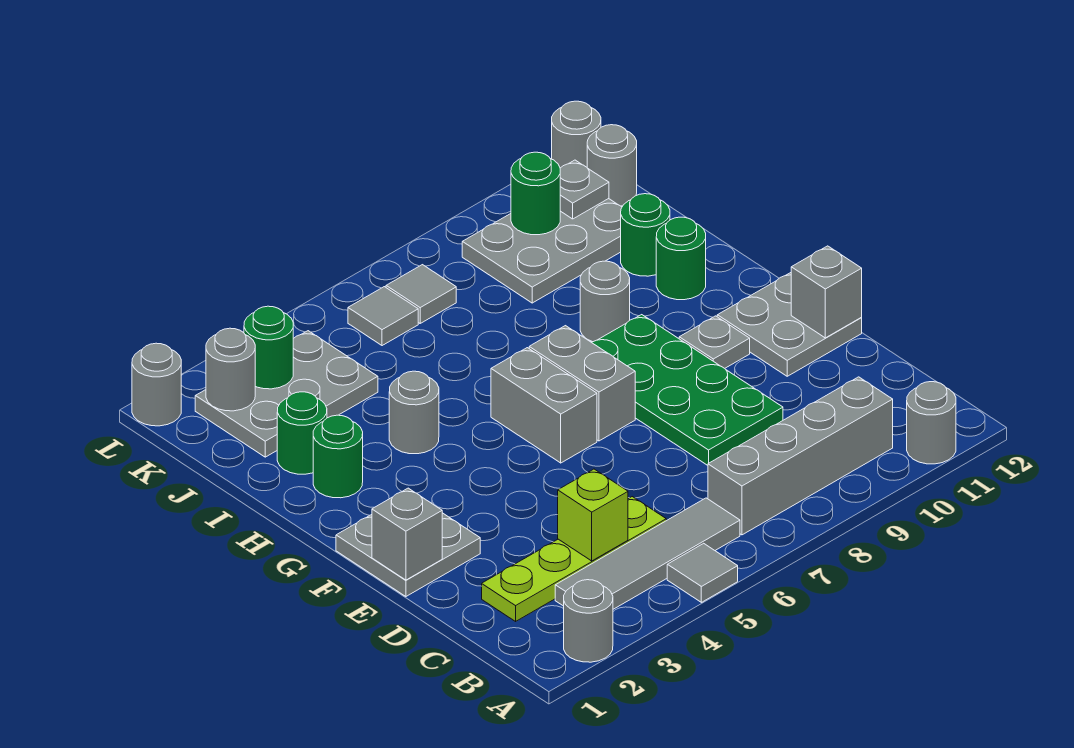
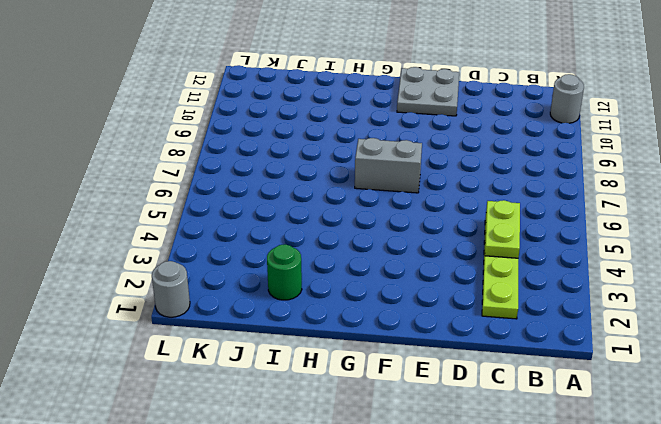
lime plate C4:C5 level 2 -> lime brick C4 level 2
none -> grey round brick A2 level 1
none -> grey tile A5 level 1
none -> grey tile B3:B6 level 1
none -> grey brick B7:B10 level 1

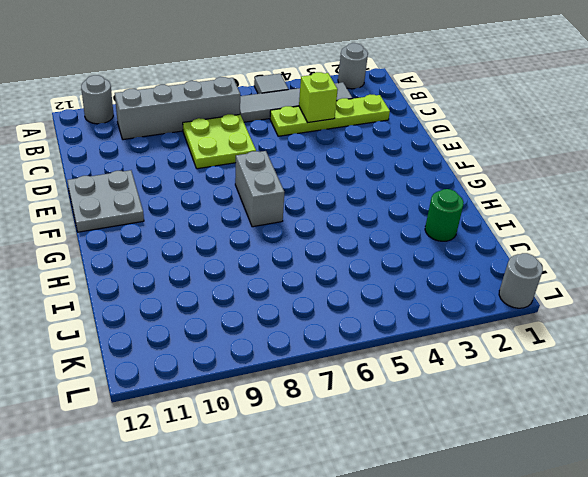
lime plate C7:D8 level 1 -> green plate D8:G9 level 1
none -> grey plate E1:F2 level 1
none -> grey brick F6:G6 level 1
none -> grey plate F10 level 1
none -> green round brick H2 level 1

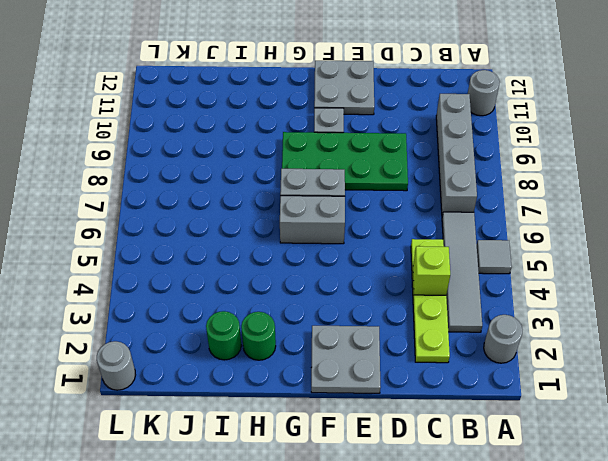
none -> grey round brick H4 level 1
none -> grey round brick H9 level 1
none -> green round brick H11 level 1
none -> green round brick I11 level 1

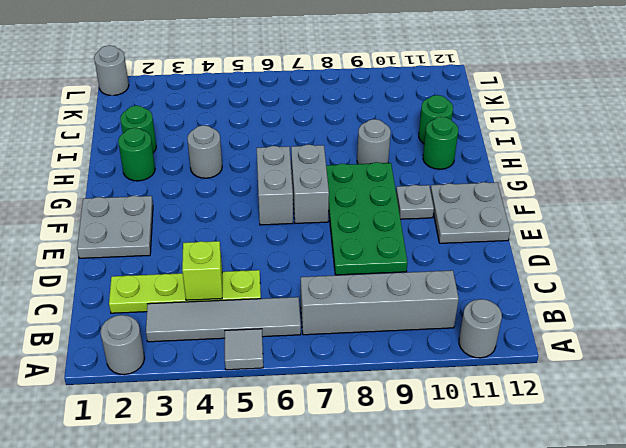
none -> grey plate J2:K4 level 1
none -> grey plate J9:K11 level 1
none -> grey tile K6 level 1
none -> grey tile K7 level 1

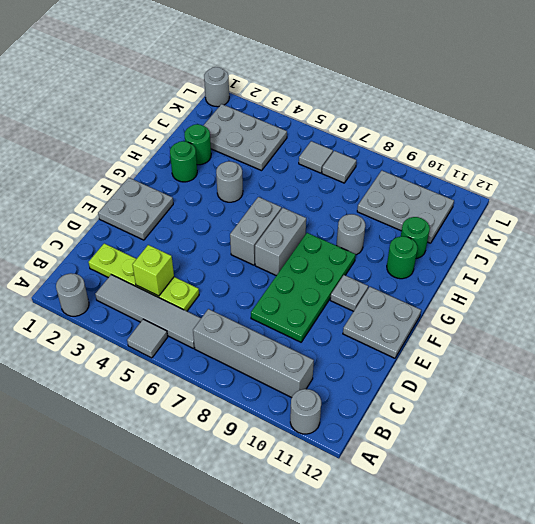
none -> grey round brick K12 level 1
none -> grey round brick L12 level 1
none -> grey brick E1 level 2
none -> grey brick E12 level 2

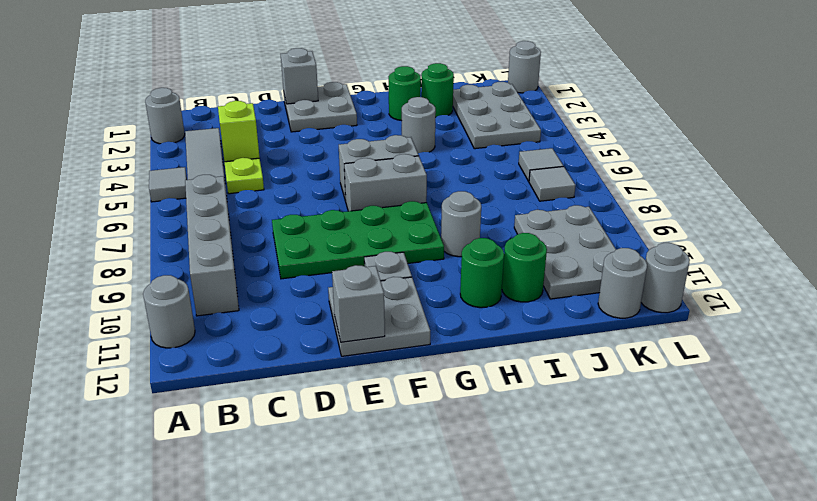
none -> grey round brick K2 level 2
none -> green round brick K3 level 2
none -> green round brick K10 level 2
none -> grey plate K11 level 2

